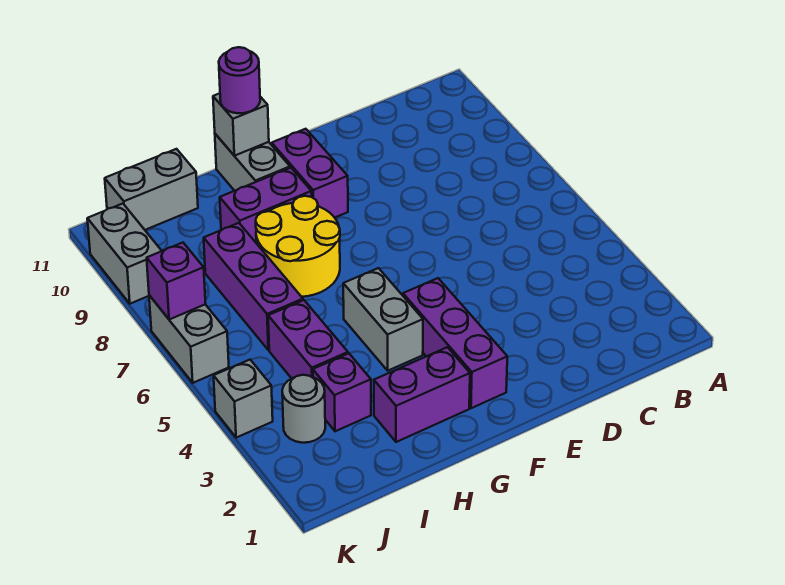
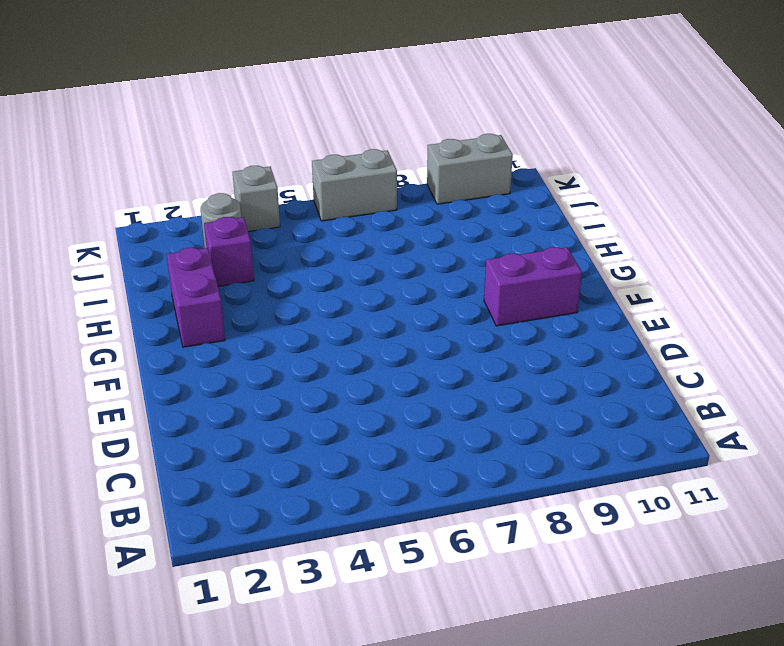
none -> purple brick F2:F4 level 1
none -> grey brick G4:G5 level 1
none -> yellow round brick G7:H8 level 1

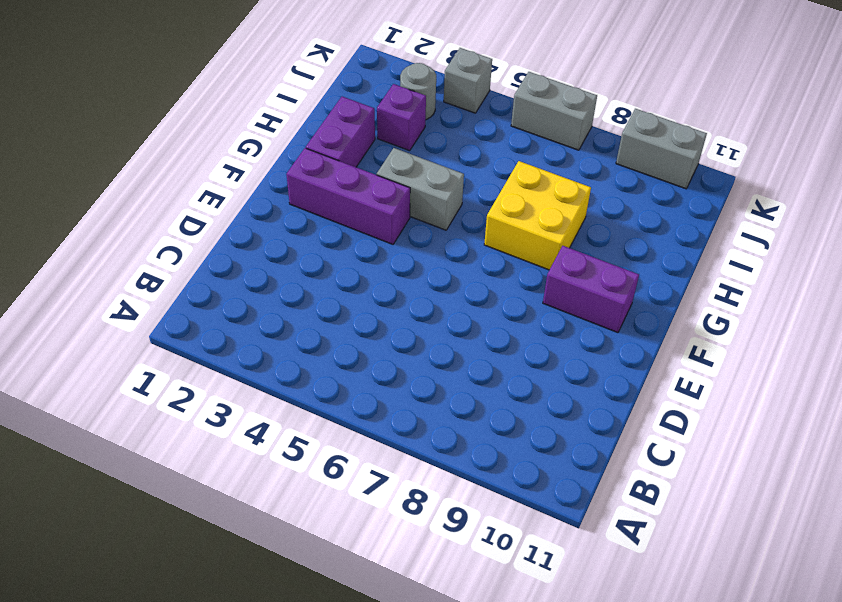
yellow brick G7:H8 level 1 -> yellow round brick G7:H8 level 1
none -> purple brick G9:H9 level 1
none -> grey brick G10:G11 level 1
none -> purple brick I4:I5 level 1

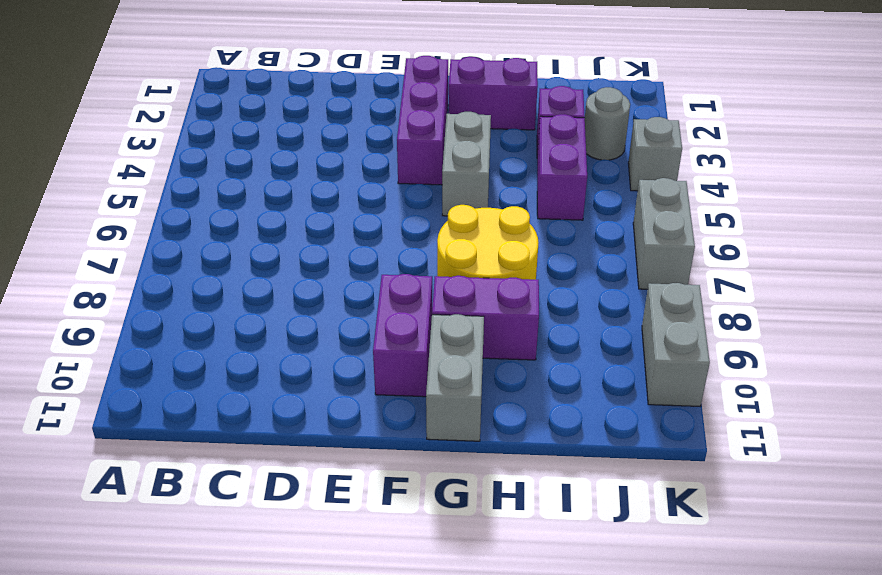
none -> purple brick I6:I8 level 1
none -> grey brick I11:J11 level 1
none -> grey brick G11 level 2

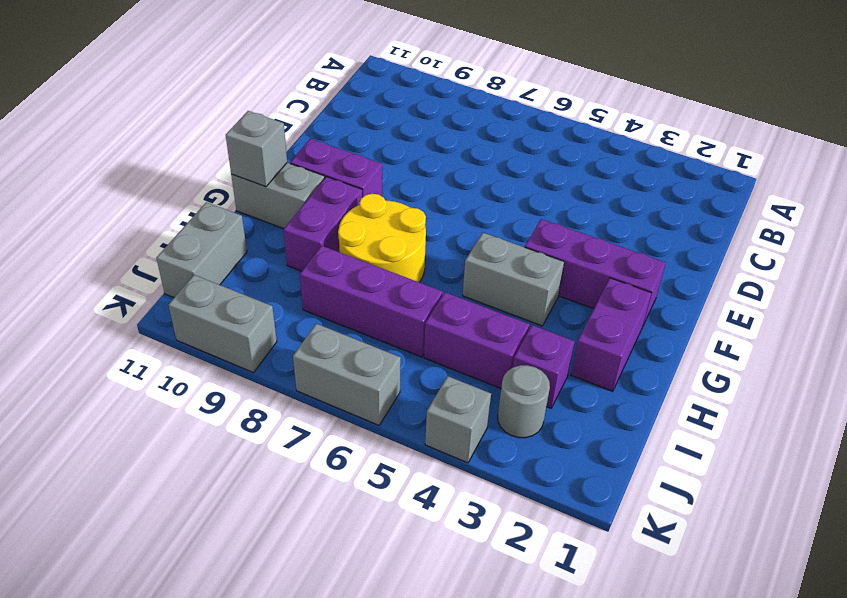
none -> purple brick K7 level 2
none -> purple round brick G11 level 3

